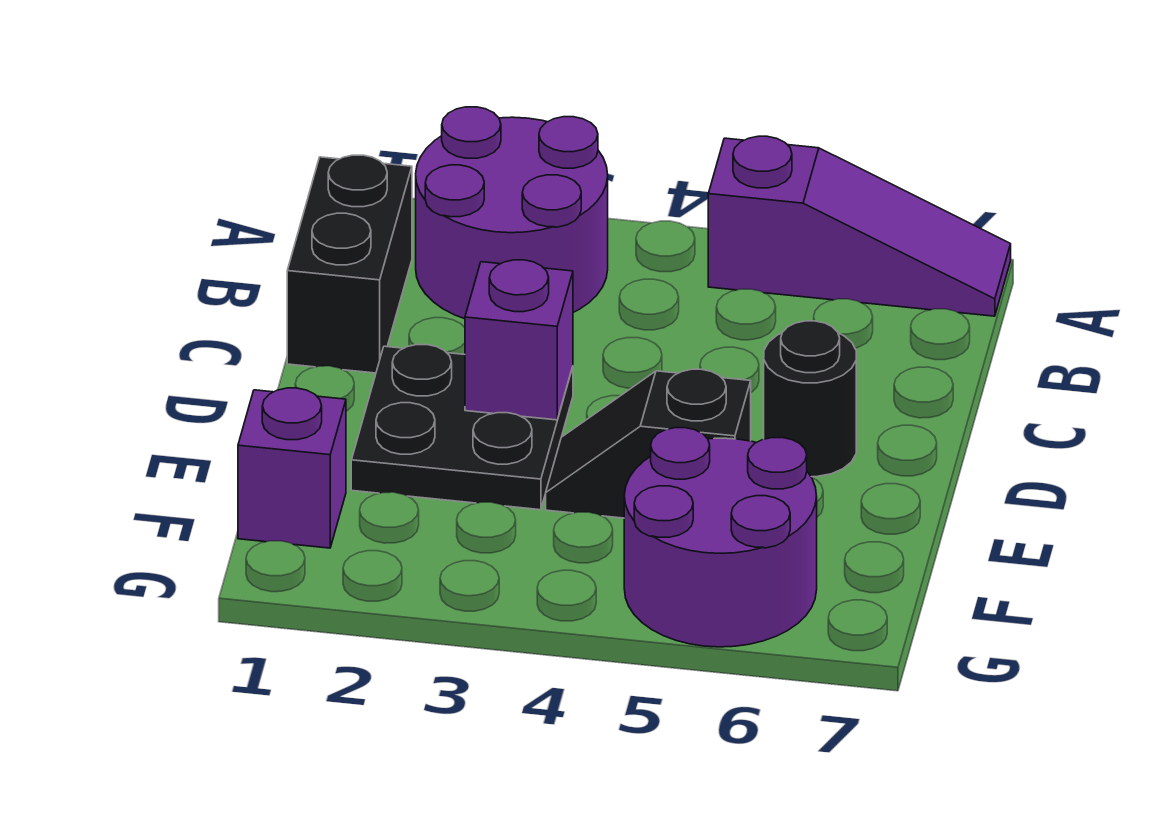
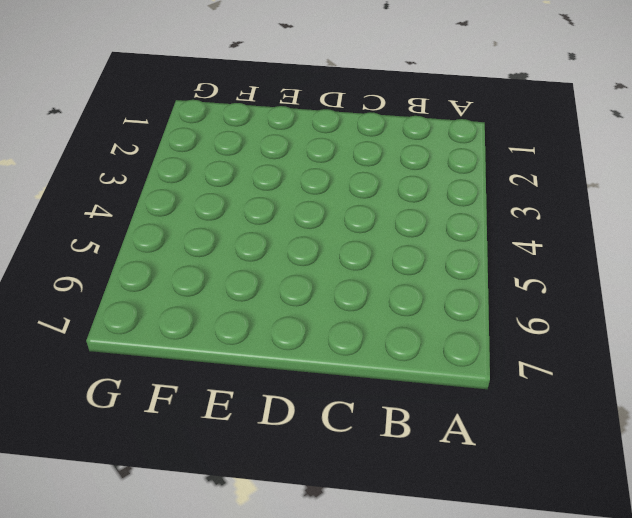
none -> purple round brick A2:B3 level 1
none -> purple slope A5:A7 level 1 top 5

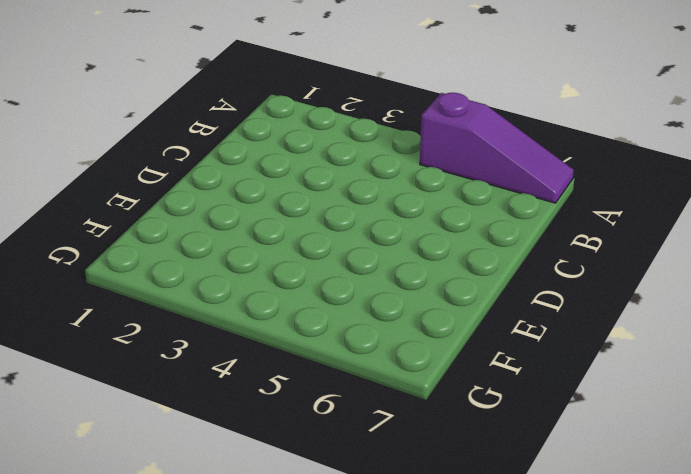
none -> purple round brick A2:B3 level 1
none -> black brick B1:C1 level 1

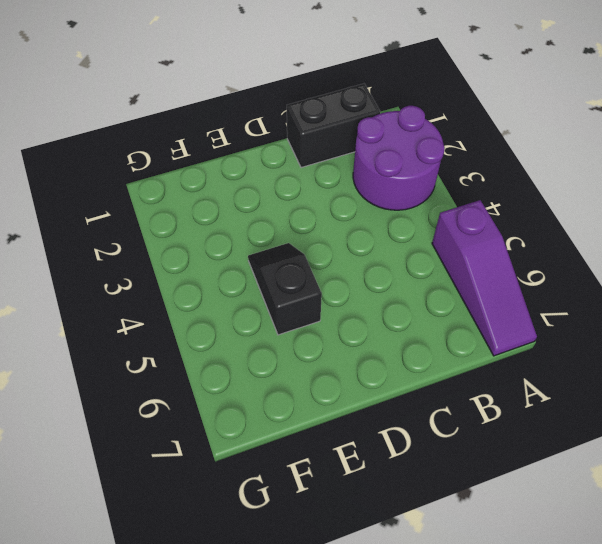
none -> black plate D2:E3 level 1
none -> black round brick D6 level 1

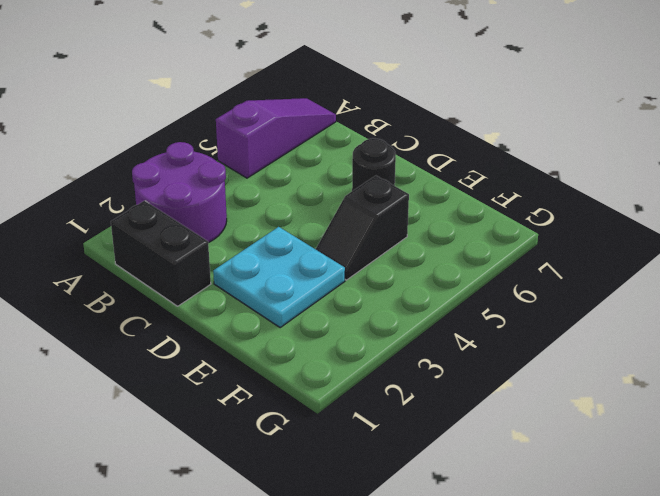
cyan plate D2:E3 level 1 -> black plate D2:E3 level 1
none -> purple brick F1 level 1
none -> purple round brick F5:G6 level 1

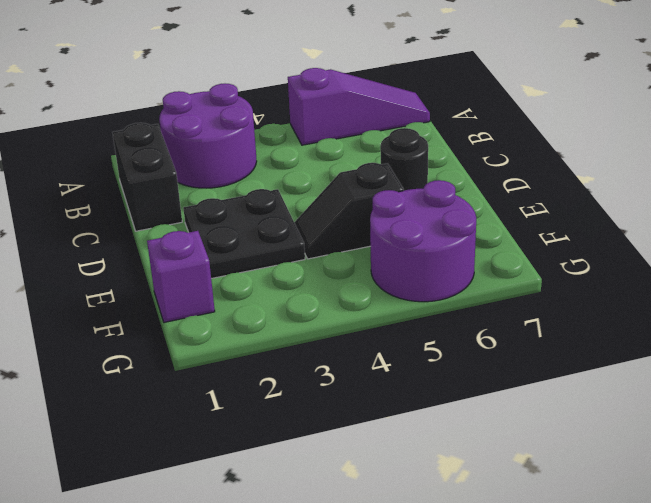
none -> purple brick D3 level 2

